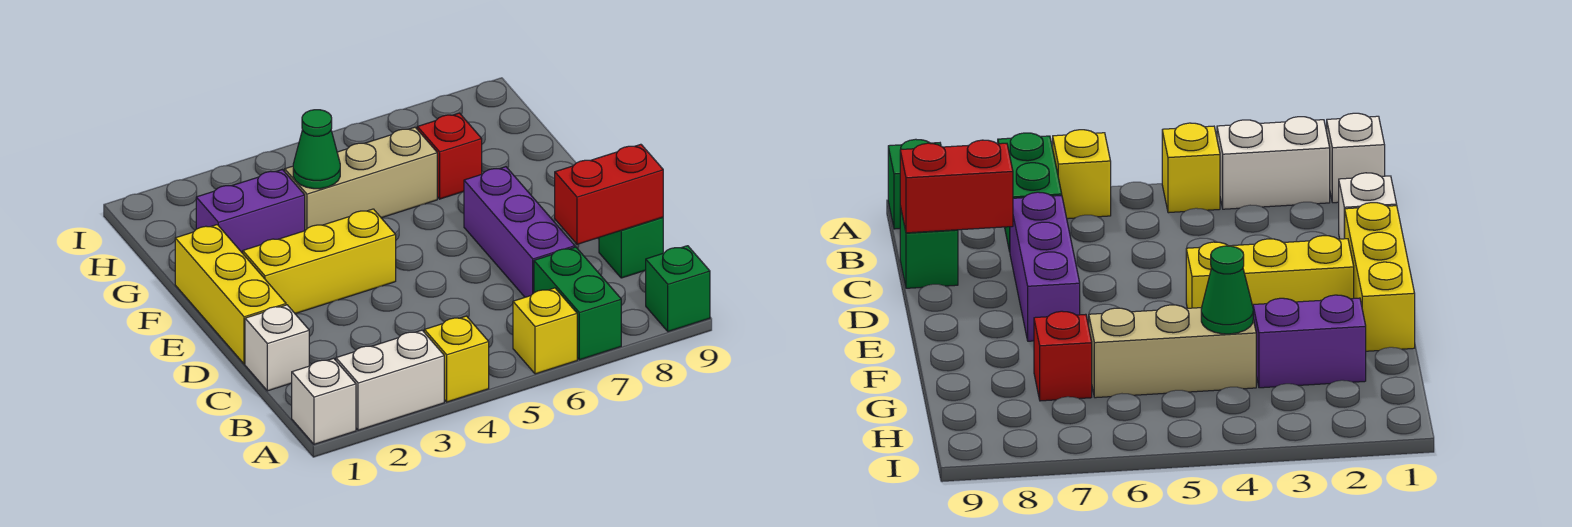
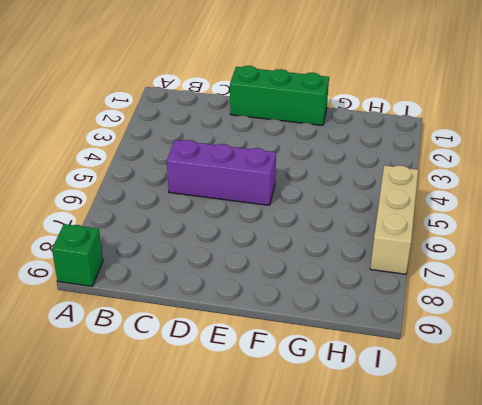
purple brick C5:E5 level 1 -> purple brick C7:E7 level 1
green brick D1:F1 level 1 -> yellow brick D1:F1 level 1
tan brick I5:I7 level 1 -> tan brick G4:G6 level 1
none -> white brick A1 level 1
none -> white brick A2:A3 level 1
none -> yellow brick A4 level 1

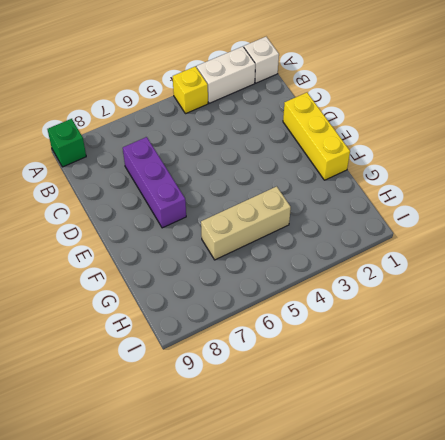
none -> yellow brick A6 level 1
none -> green brick A7:B7 level 1
none -> white brick C1 level 1

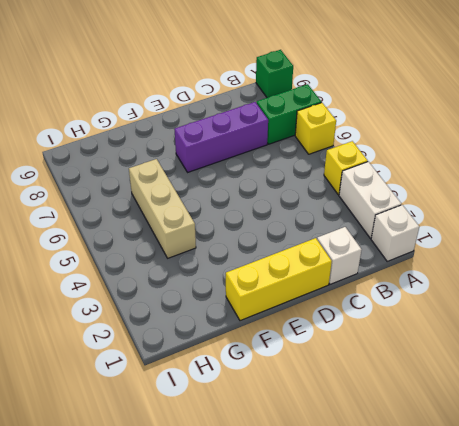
none -> green brick C9 level 1
none -> yellow brick E2:E4 level 1
none -> purple brick G2:G3 level 1

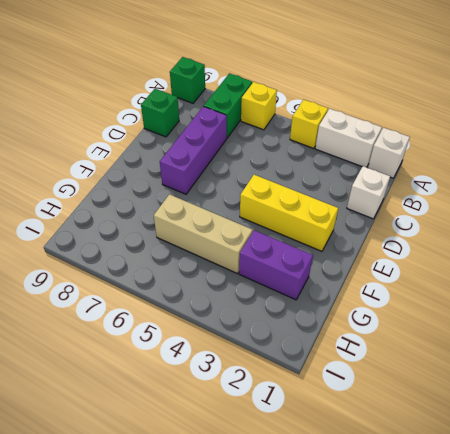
none -> yellow brick D1:F1 level 1
none -> red brick G7 level 1
none -> red brick C8:C9 level 2

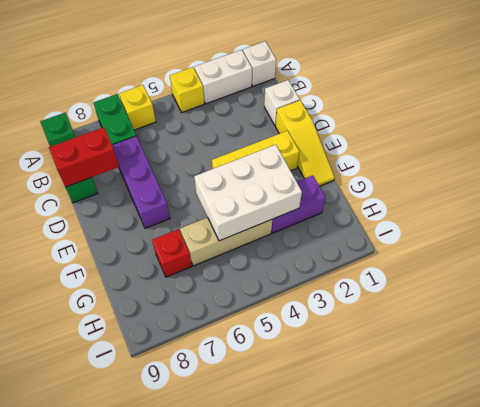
yellow slope D1:F1 level 1 top D -> yellow brick D1:F1 level 1
white brick F3:G5 level 2 -> green cone G4 level 2

